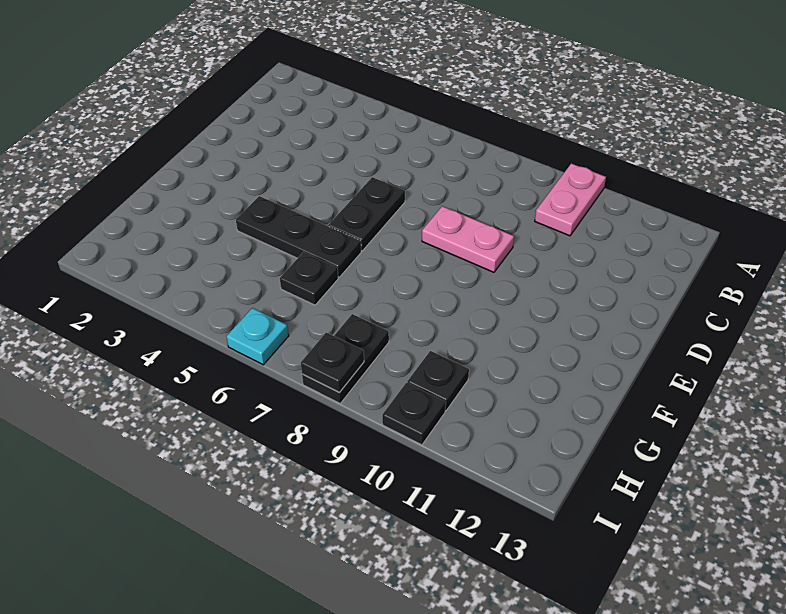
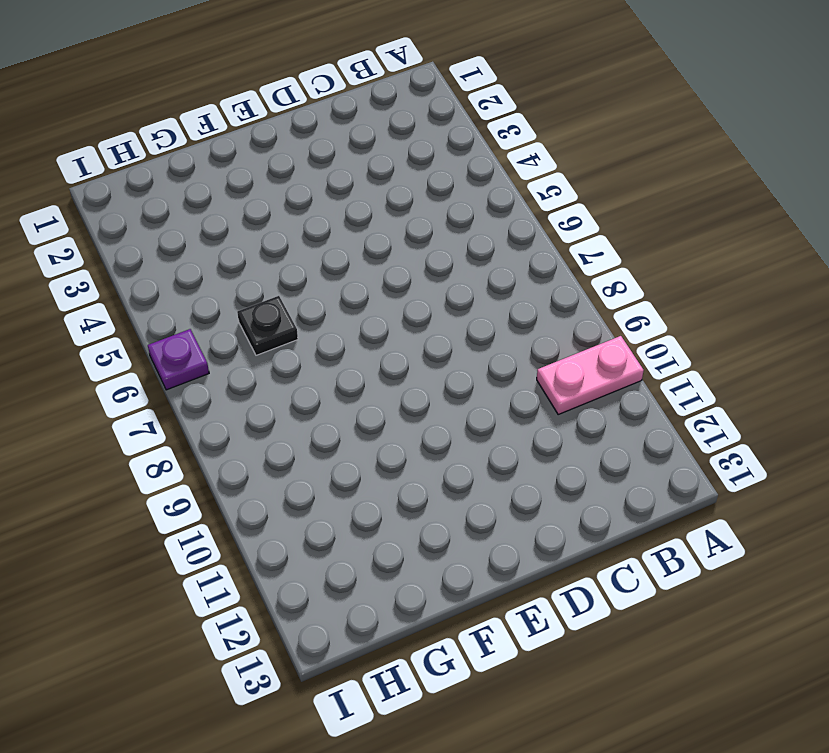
purple plate I6 level 1 -> cyan plate I6 level 1
none -> black plate D6:E6 level 1
none -> pink plate D8:D9 level 1

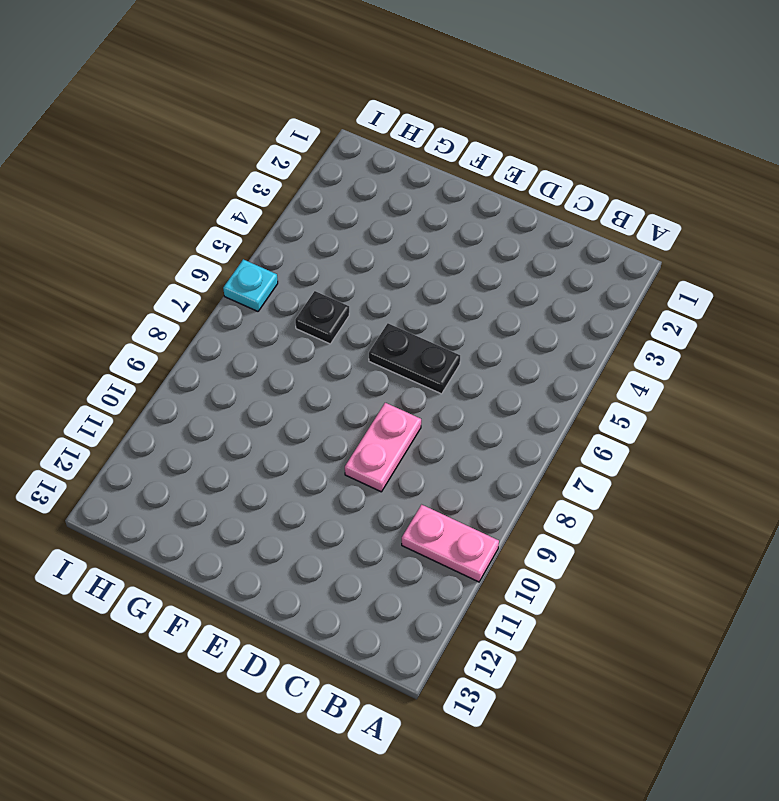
none -> black plate F4:F6 level 1
none -> black plate H8:I8 level 1

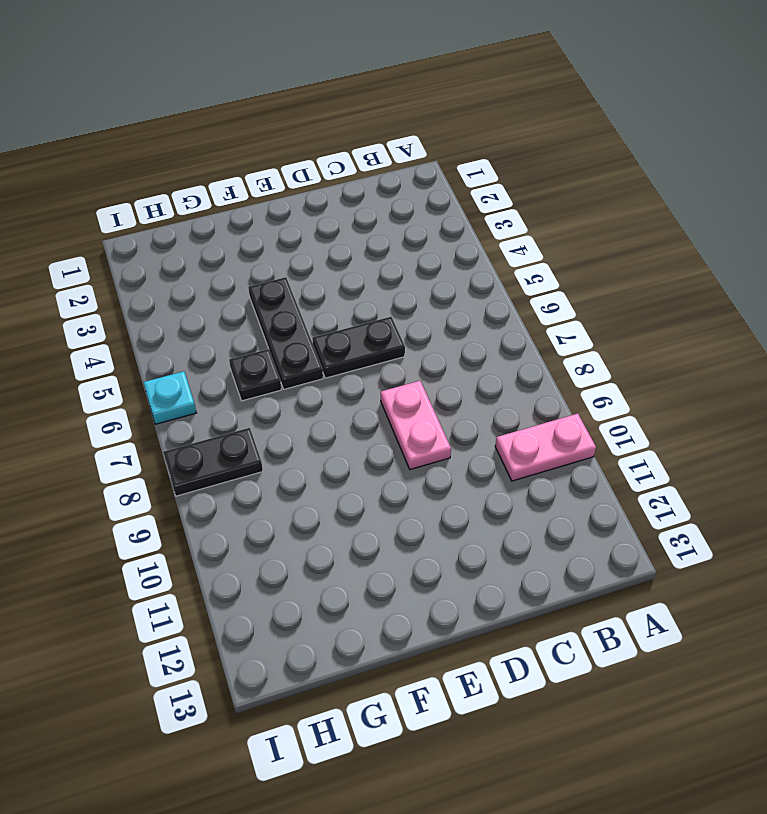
none -> black plate H10 level 1
none -> black plate I10 level 1

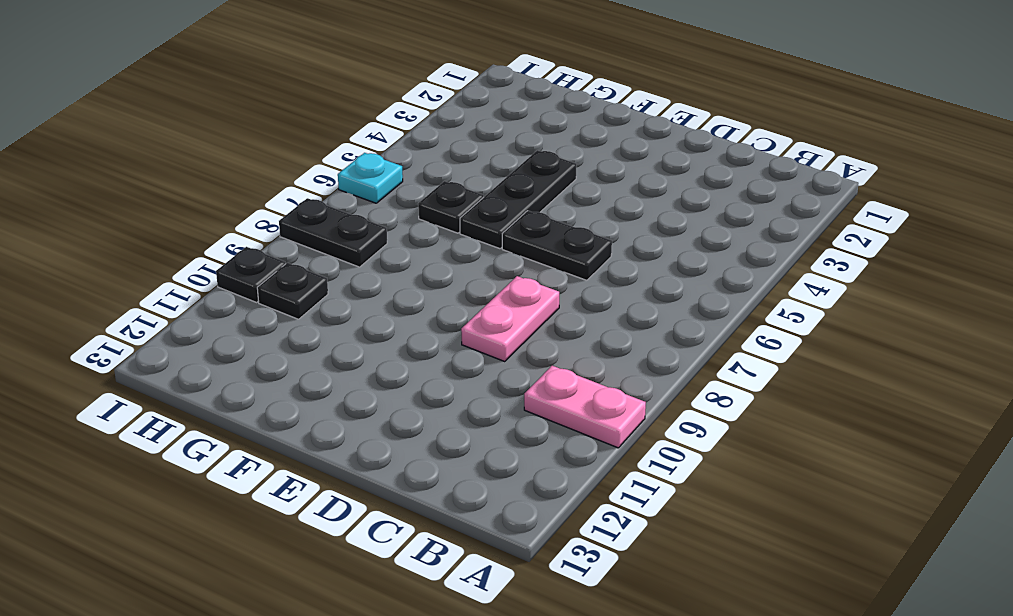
none -> black plate I8 level 2

